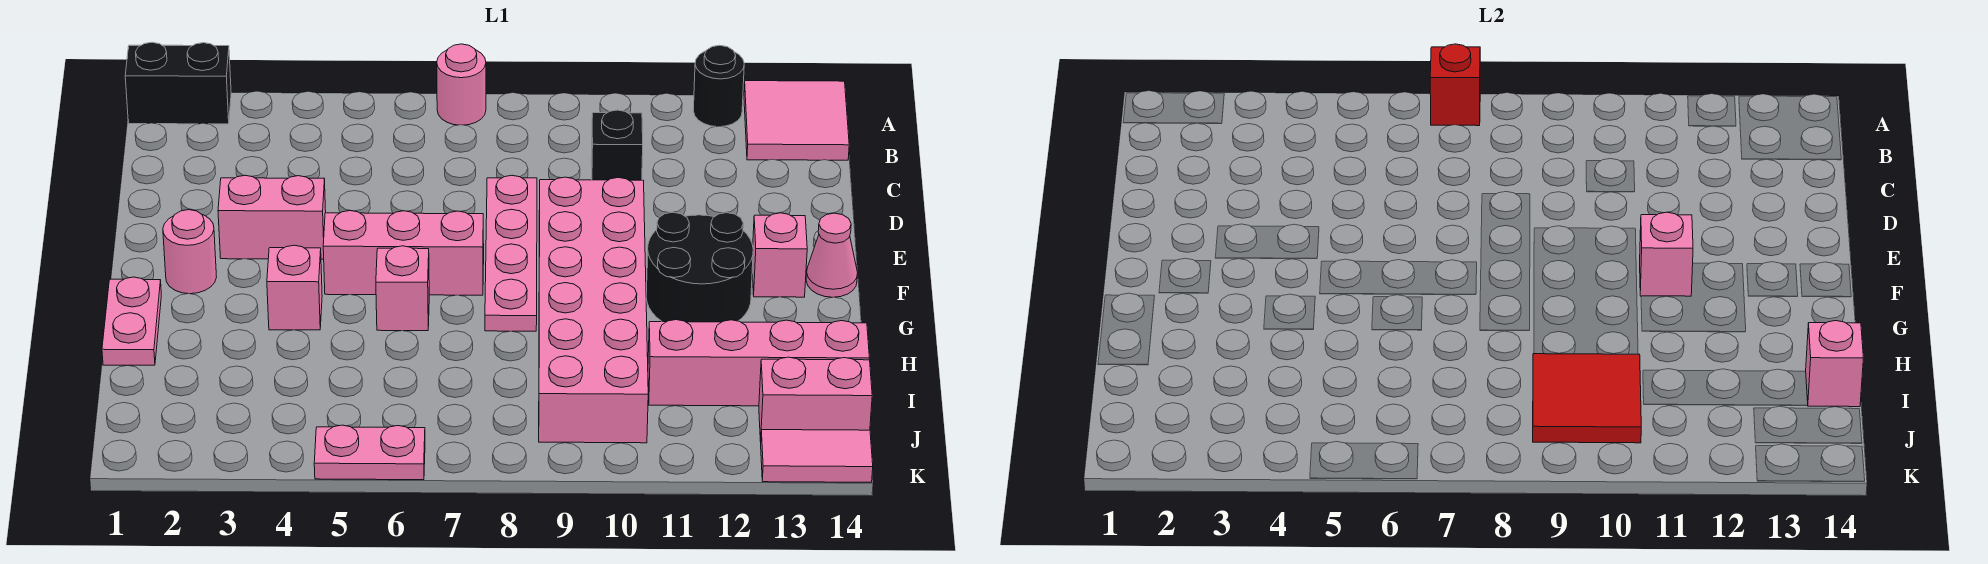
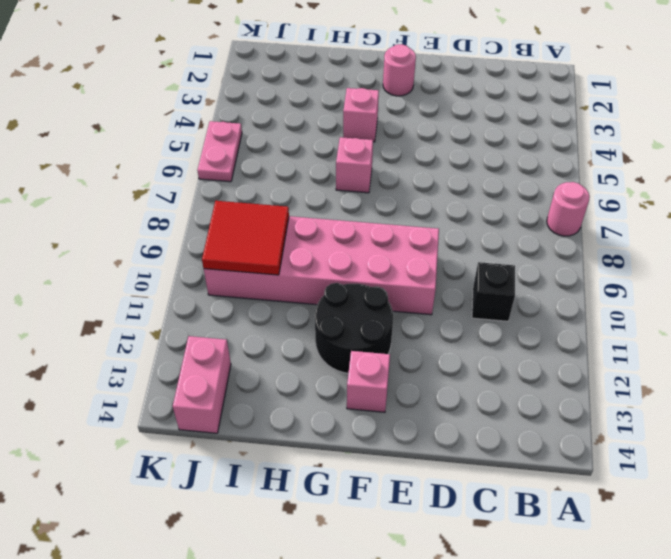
none -> black brick A1:A2 level 1
none -> black round brick A12 level 1
none -> pink tile A13:B14 level 1

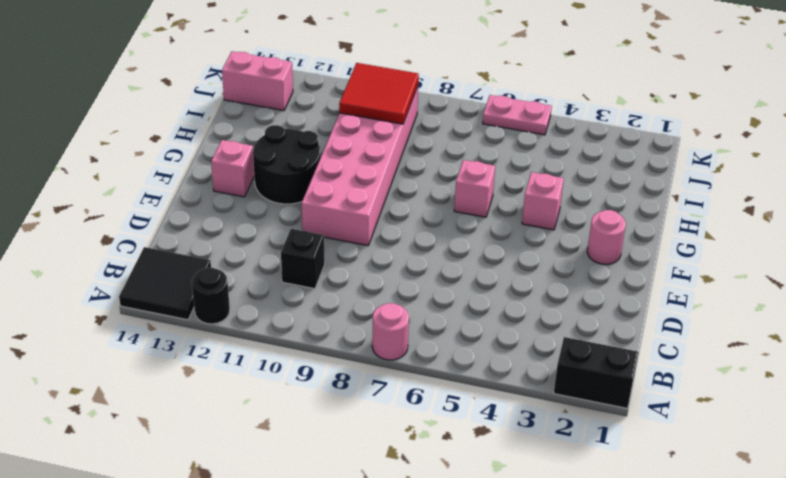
black tile A13:B14 level 1 -> pink tile A13:B14 level 1
none -> pink plate D8:G8 level 1
none -> pink brick E3:E4 level 1
none -> pink brick F5:F7 level 1

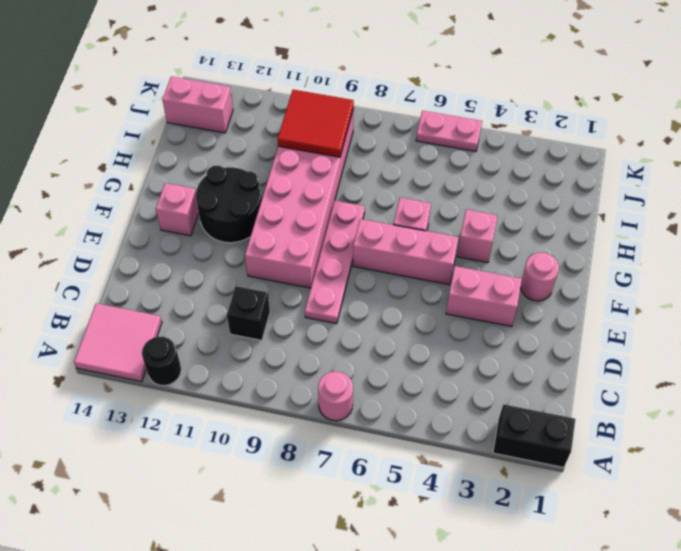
none -> pink cone F14 level 1
none -> pink plate G1:H1 level 1
none -> pink brick I11:I14 level 1

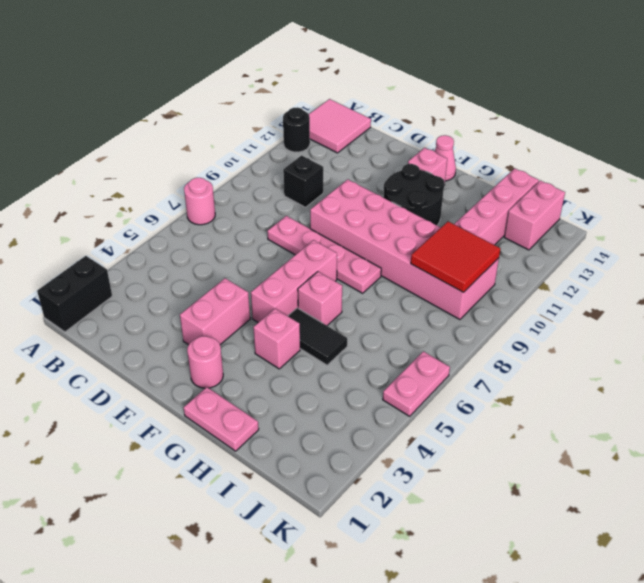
black tile G5:H5 level 1 -> none
none -> pink tile K13:K14 level 1
none -> red brick A7 level 2
none -> pink brick F11 level 2

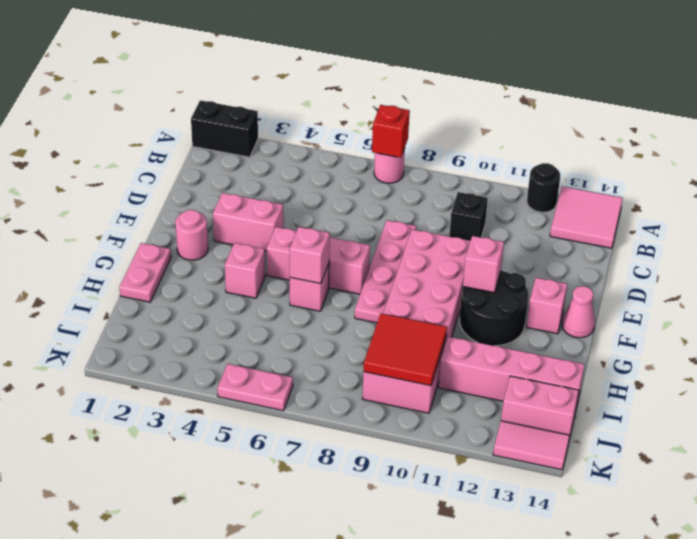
pink brick G6 level 2 -> pink brick I14 level 2

